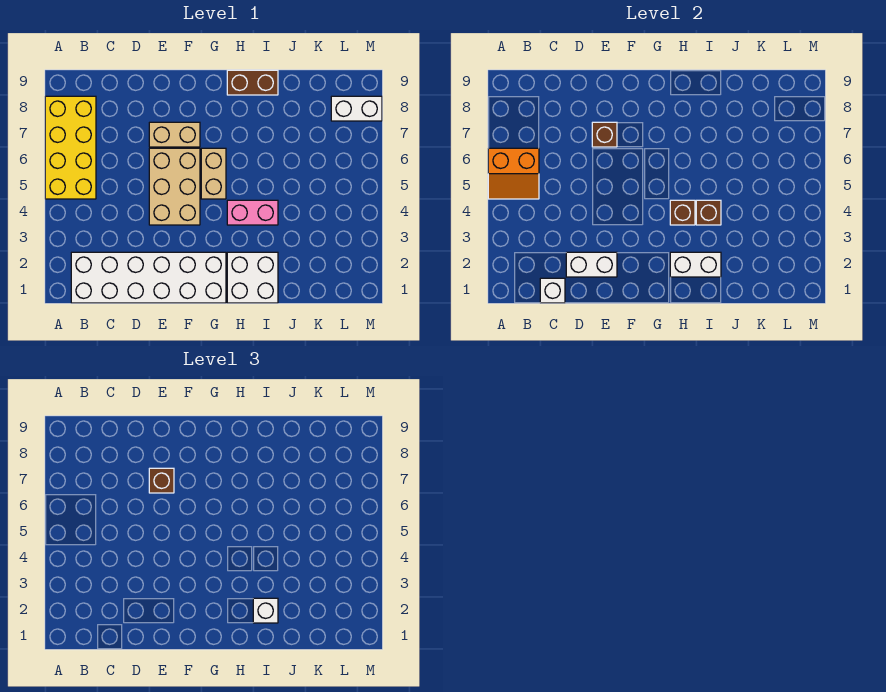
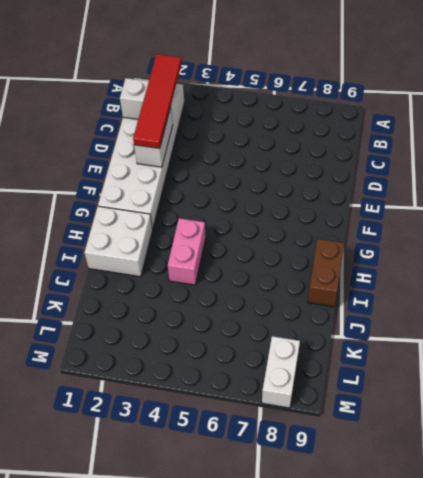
red tile B2:E2 level 3 -> none
none -> yellow brick A5:B8 level 1
none -> tan brick E4:F6 level 1
none -> tan brick E7:F7 level 1

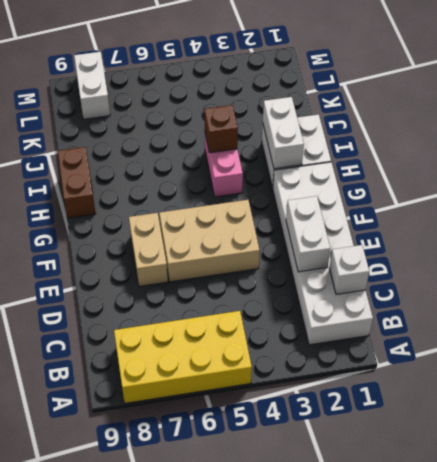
none -> tan brick G5:G6 level 1
none -> orange slope A5:B6 level 2 top 6
none -> brown brick E7 level 2

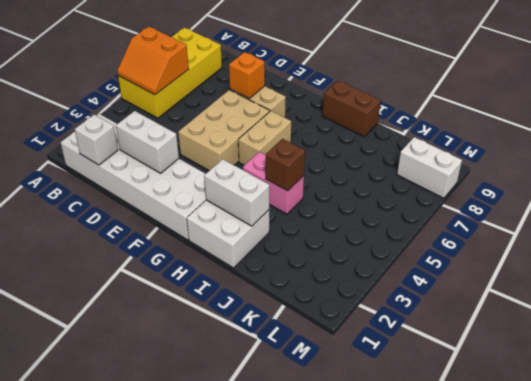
orange brick E7 level 2 -> brown brick E7 level 2
none -> brown brick H4 level 2
none -> brown brick E7 level 3
none -> white brick I2 level 3

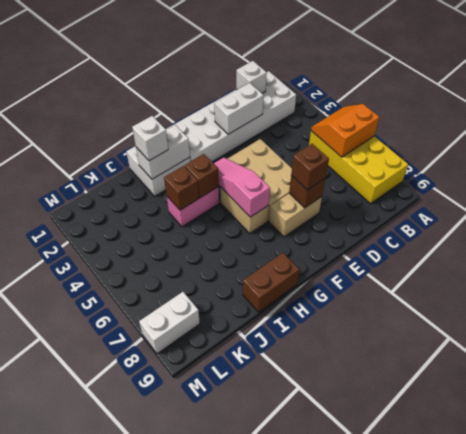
pink slope G4:G6 level 2 top 6 -> none

